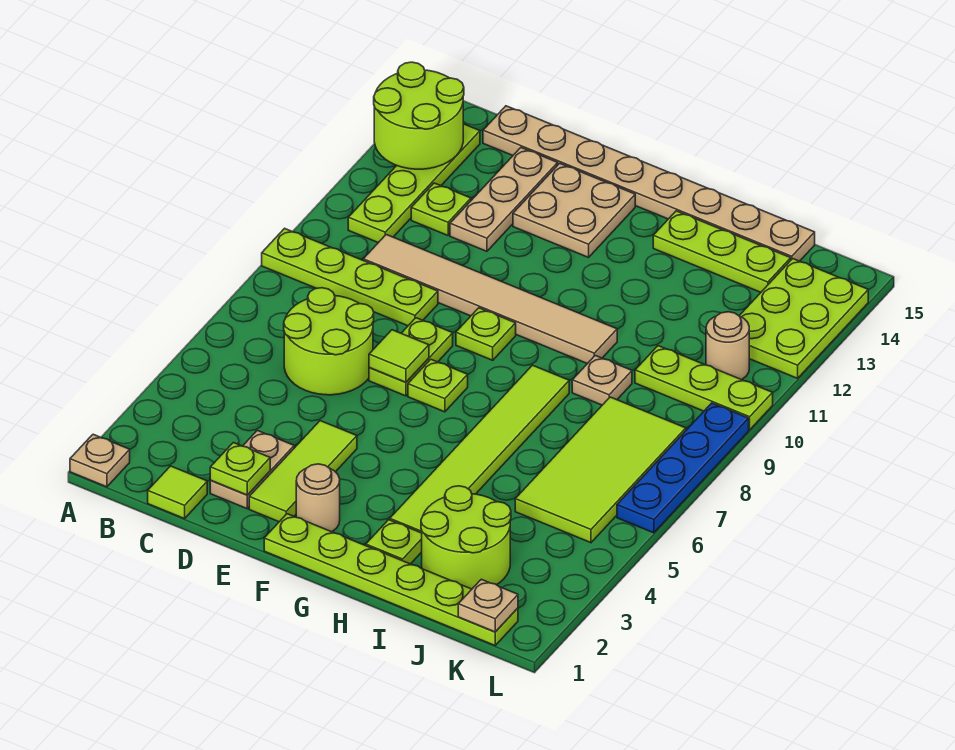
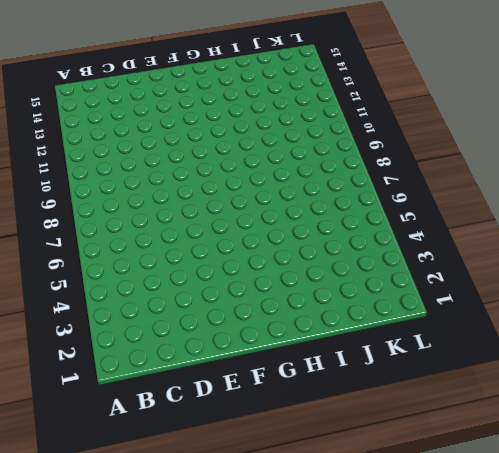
none -> tan plate A1 level 1
none -> lime plate A9:D9 level 1
none -> lime plate B11:B14 level 1
none -> lime tile C1 level 1

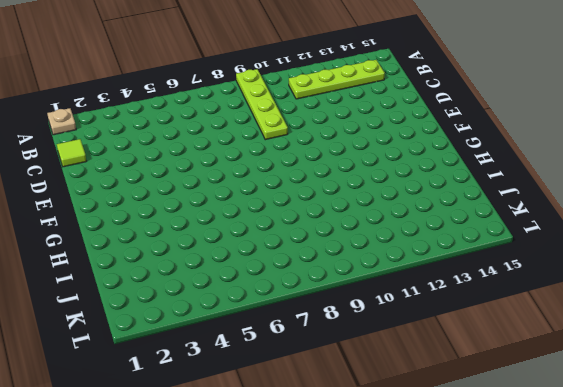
none -> lime round brick C6:D7 level 1
none -> tan tile C10:H10 level 1
none -> lime plate C12 level 1
none -> tan plate C15:J15 level 1

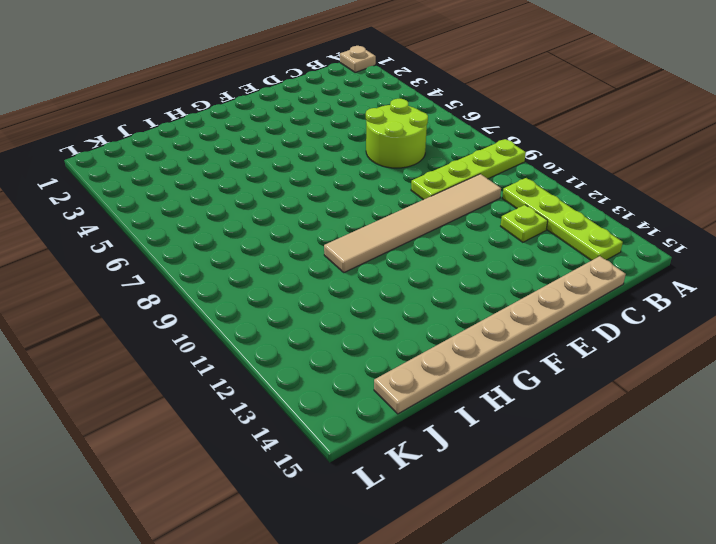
none -> lime tile C1 level 1
none -> tan plate D2:D3 level 1
none -> tan plate D12:D14 level 1
none -> lime tile E2:E4 level 1

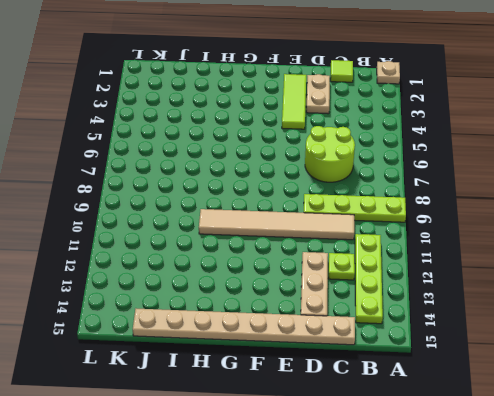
none -> lime plate E7:E8 level 1
none -> tan plate E13:F14 level 1
none -> lime plate F1:K1 level 1
none -> tan round brick F2 level 1

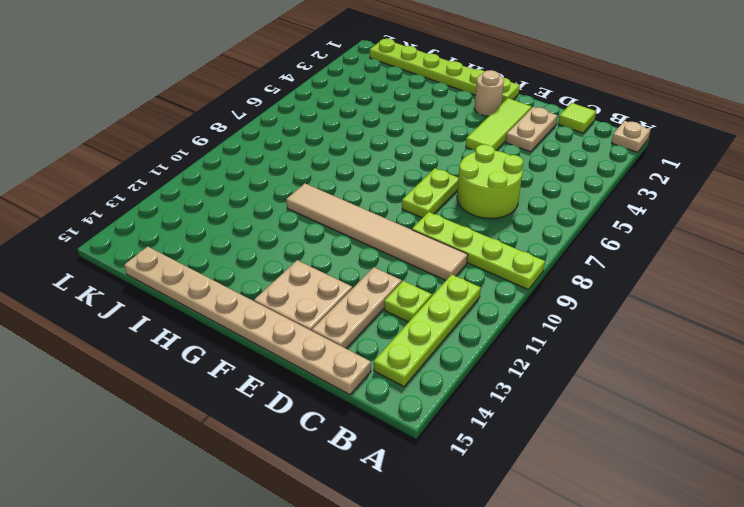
none -> lime plate F7 level 1
none -> lime plate F9 level 1
none -> lime plate H2 level 1
none -> lime tile H3:H8 level 1

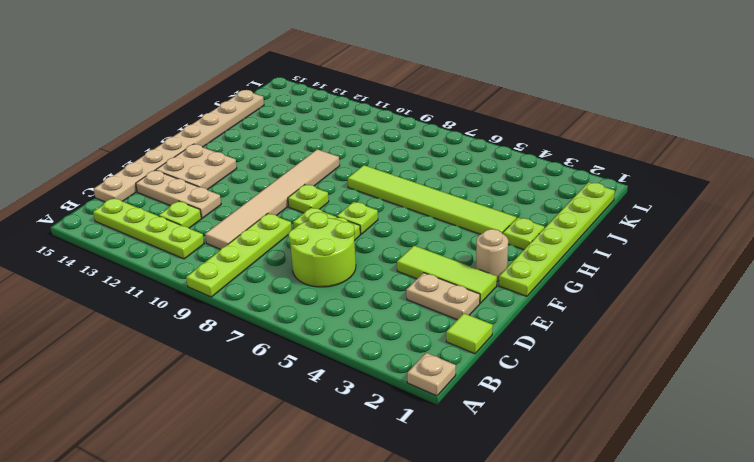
none -> lime plate H14:J14 level 1
none -> lime round brick I2:J3 level 1
none -> tan plate I9 level 1
none -> lime tile J5:K8 level 1

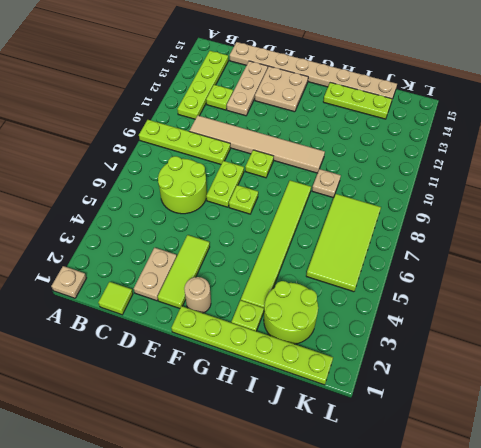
none -> lime plate J10:L10 level 1
none -> tan round brick K11 level 1
none -> lime plate K12:L14 level 1
none -> blue plate L6:L9 level 1

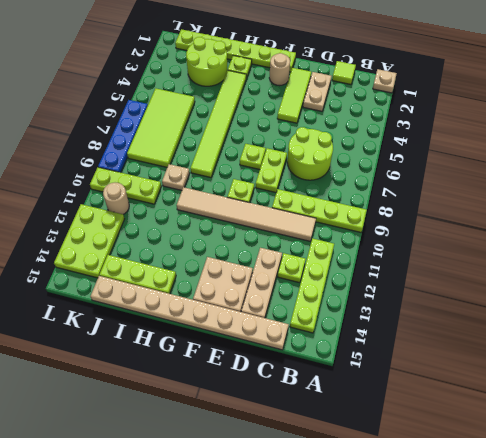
none -> lime round brick A13:B14 level 2
none -> lime plate D2 level 2
none -> lime tile E7 level 2
none -> tan plate K1 level 2

